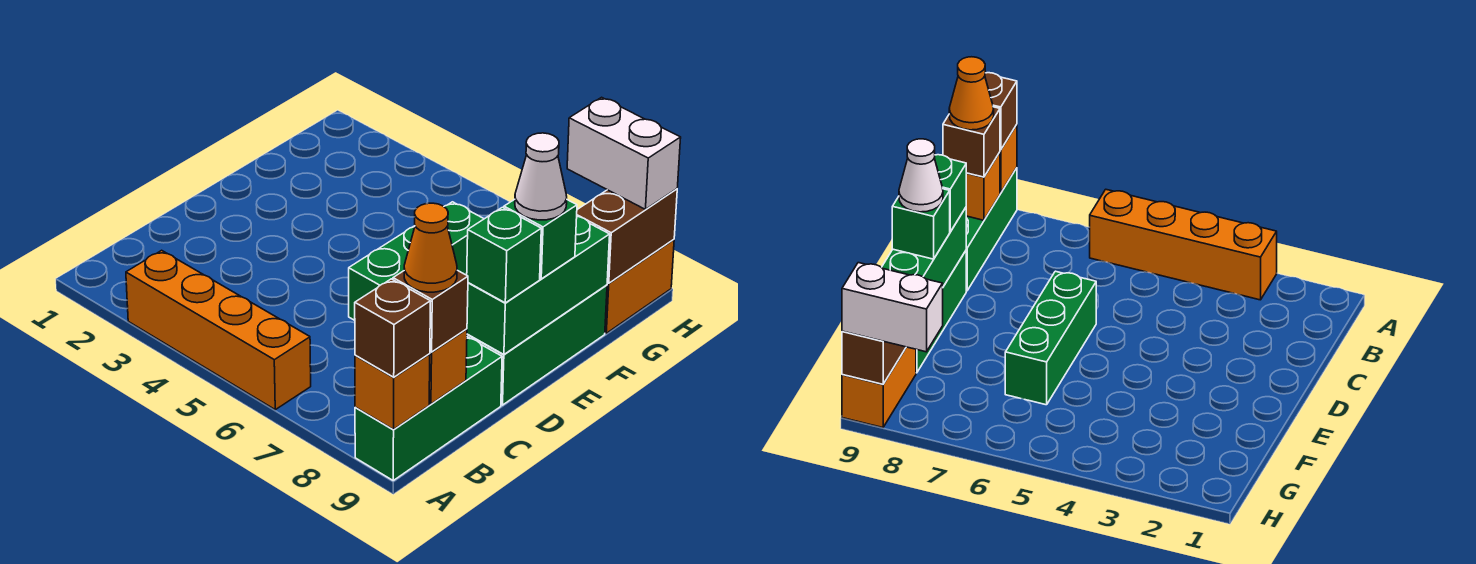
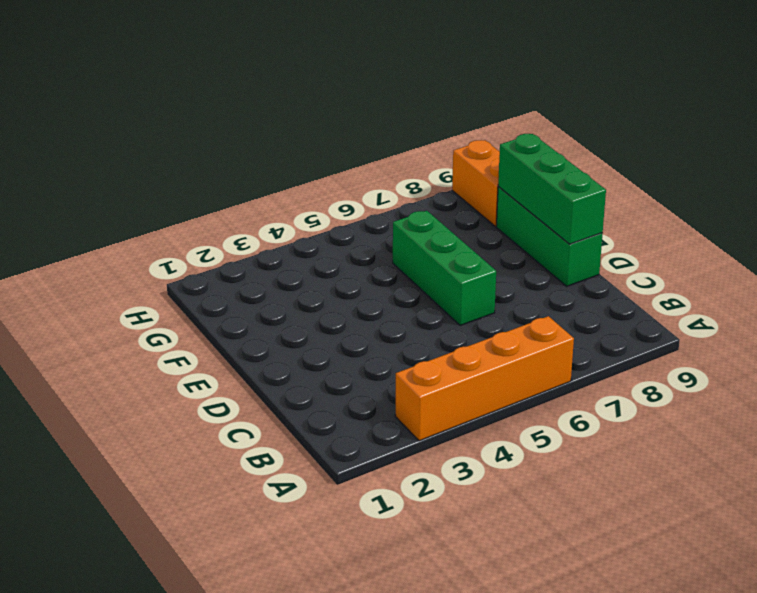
none -> green brick A9:C9 level 1
none -> orange brick A9 level 2
none -> orange brick B9 level 2

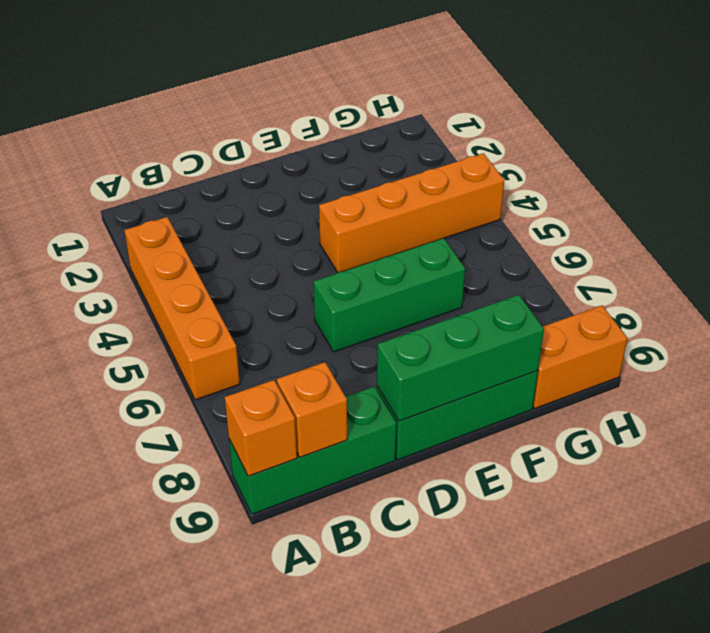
orange brick E4:H4 level 1 -> none
none -> brown brick G9:H9 level 2
none -> brown brick A9 level 3
none -> brown brick B9 level 3

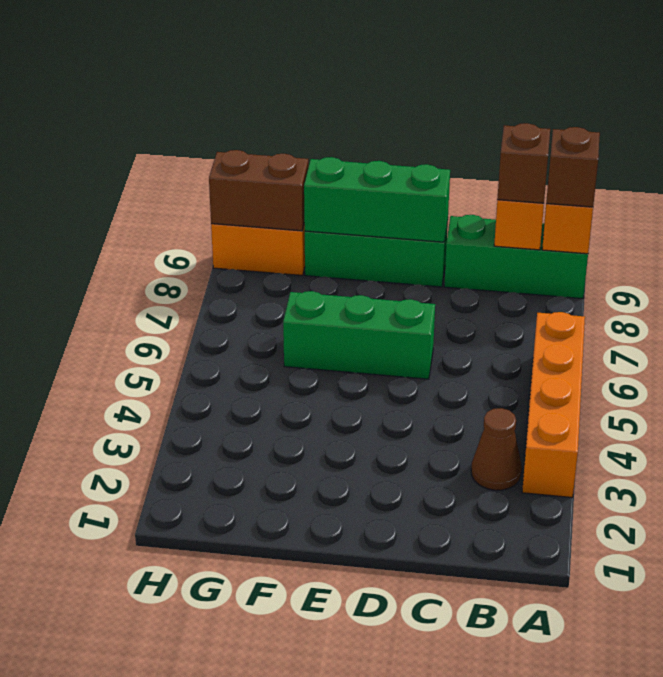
brown cone B3 level 1 -> none
none -> green brick D9 level 3
none -> green brick E9 level 3
none -> white brick H8:H9 level 3

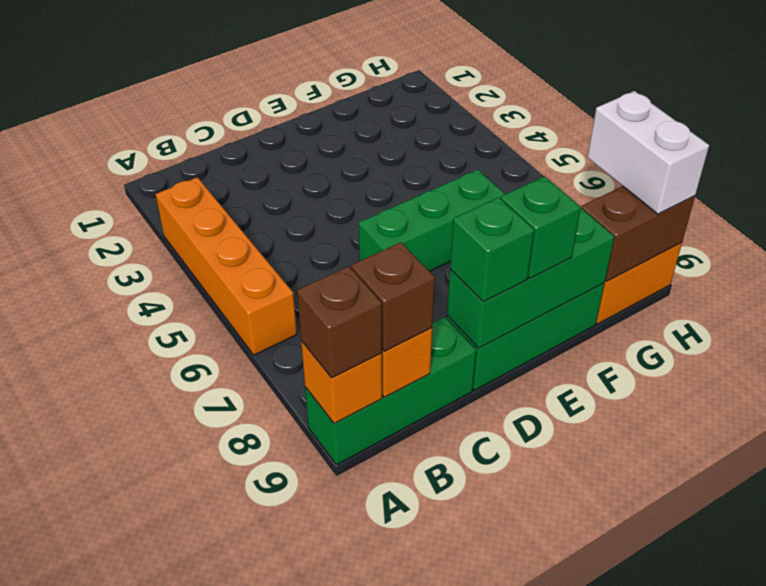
none -> orange cone B9 level 4
none -> white cone E9 level 4

